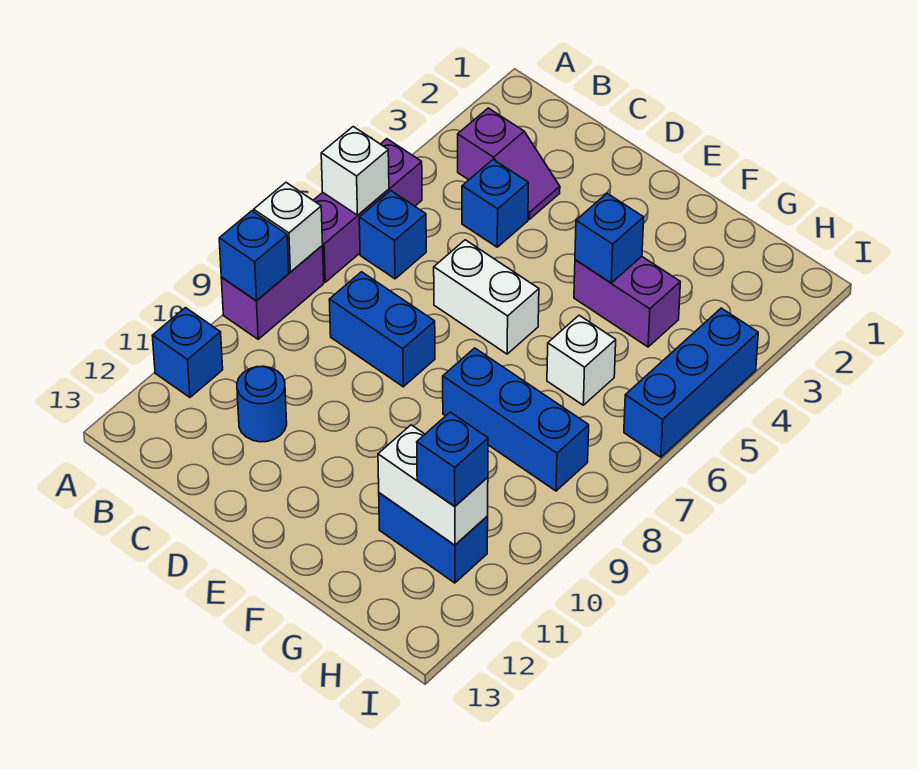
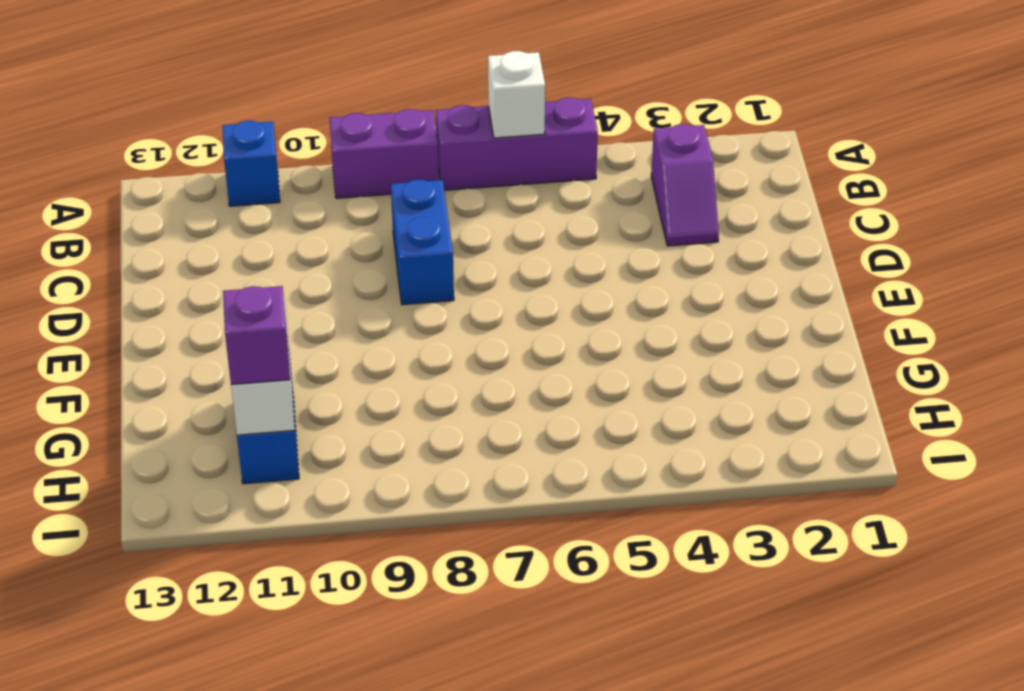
purple brick H11 level 3 -> blue brick H11 level 3
none -> blue brick B6 level 1
none -> blue brick C4 level 1
none -> blue round brick C11 level 1

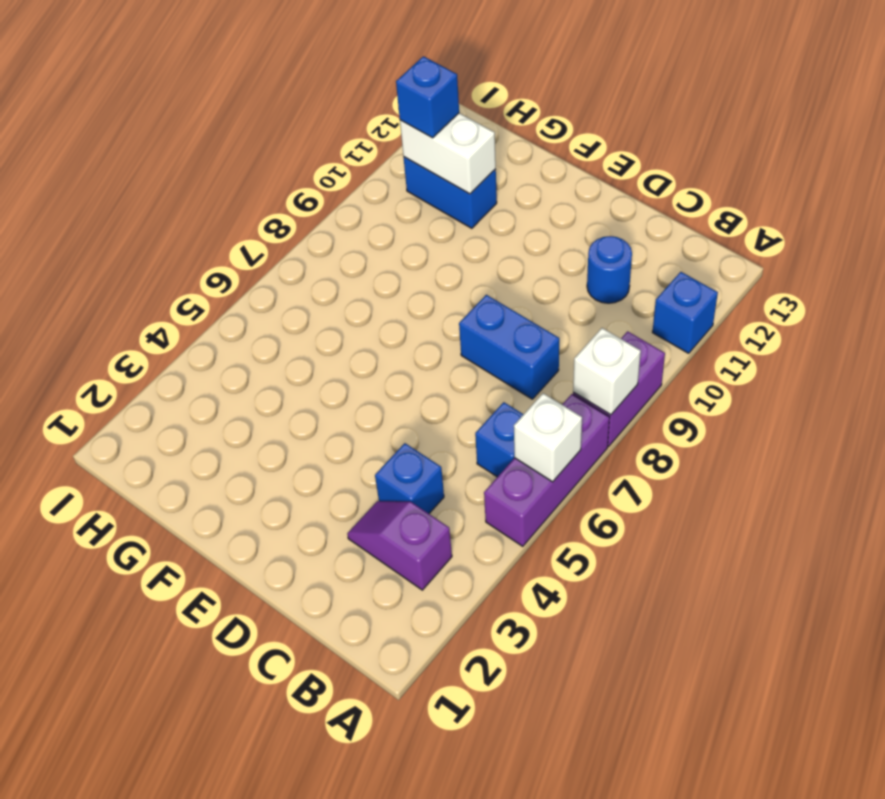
none -> white brick D6:E6 level 1
none -> purple brick F4:G4 level 1
none -> blue brick F8:H8 level 1

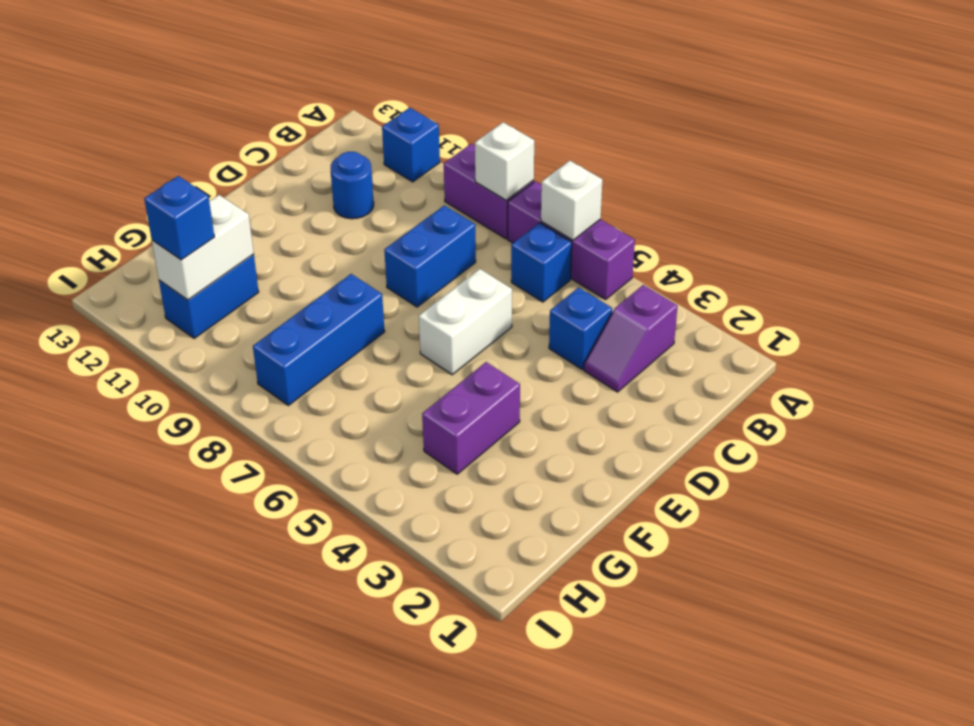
none -> white brick G6 level 1
none -> blue brick I4:I6 level 1
none -> blue brick A9 level 2

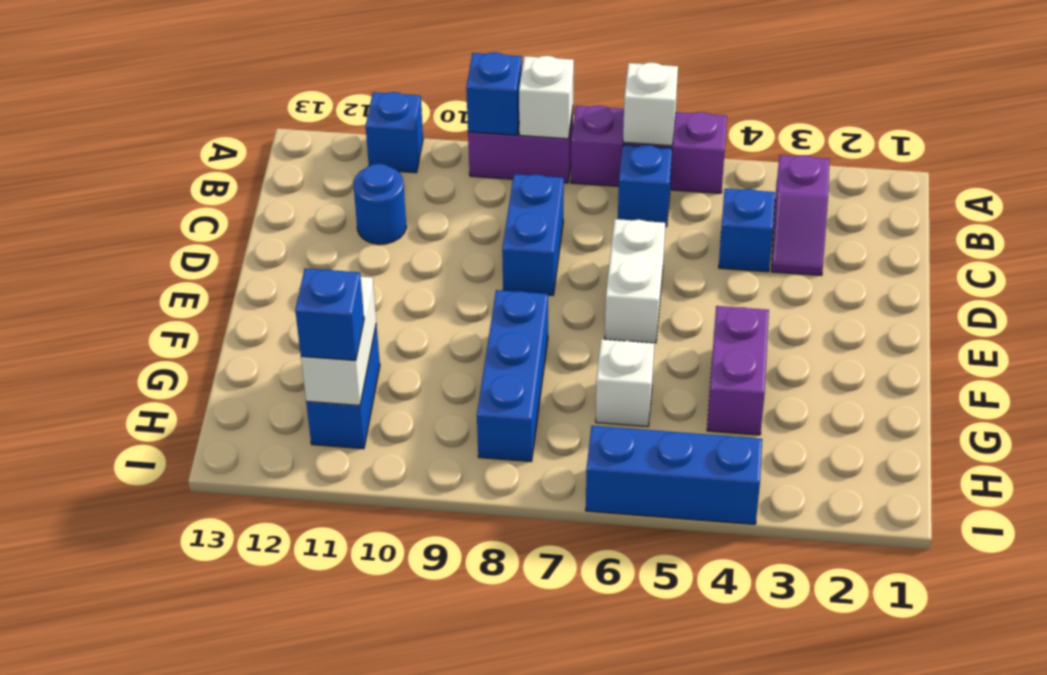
none -> blue brick F4 level 2

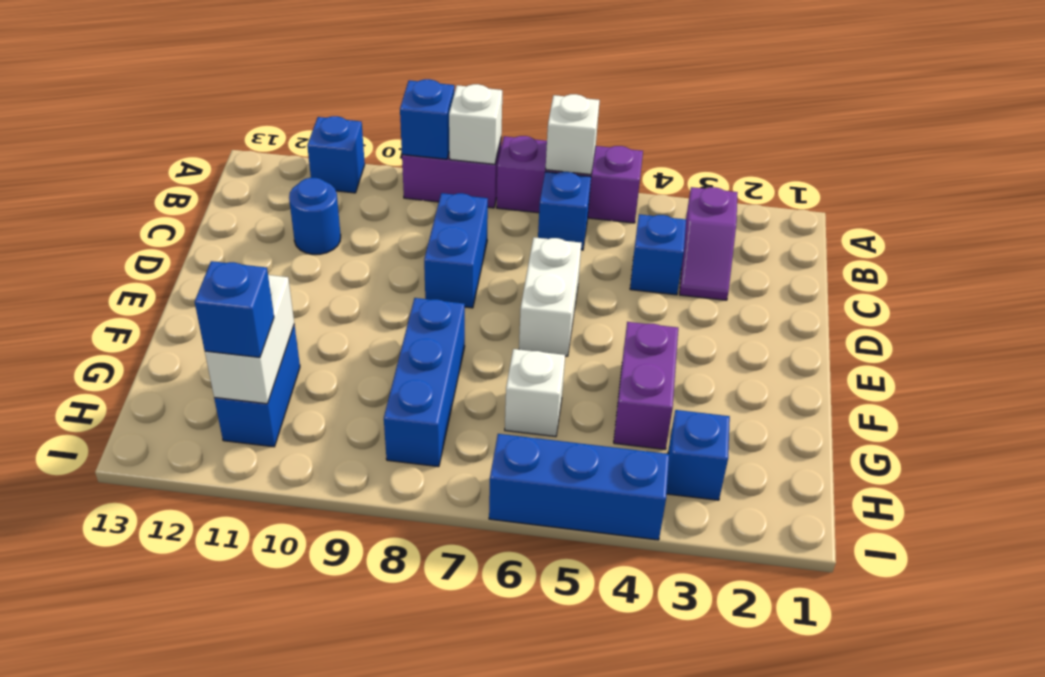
blue brick H3 level 1 -> blue brick F4 level 2

